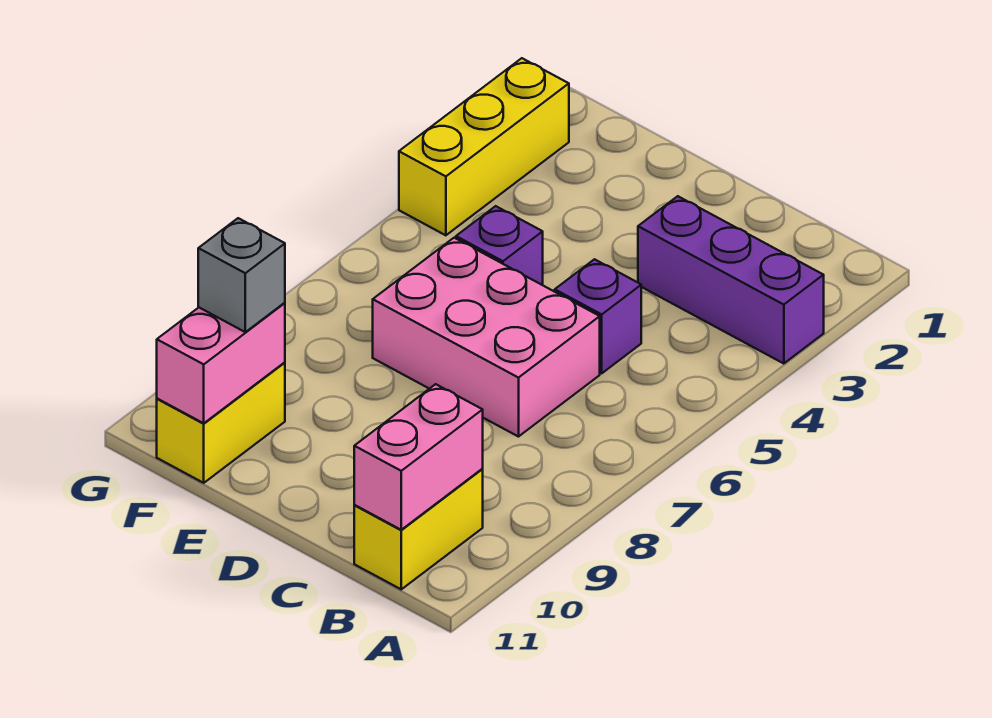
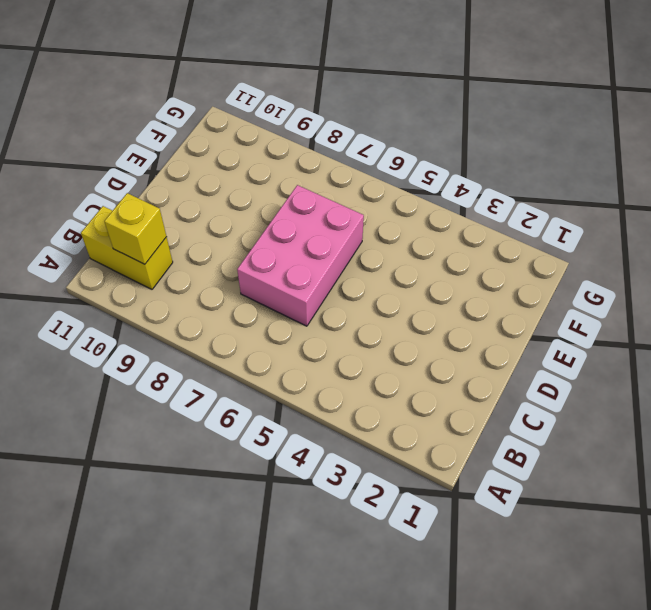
yellow brick B10 level 2 -> pink brick B10:B11 level 2
none -> purple brick A3:C3 level 1
none -> purple brick C5 level 1

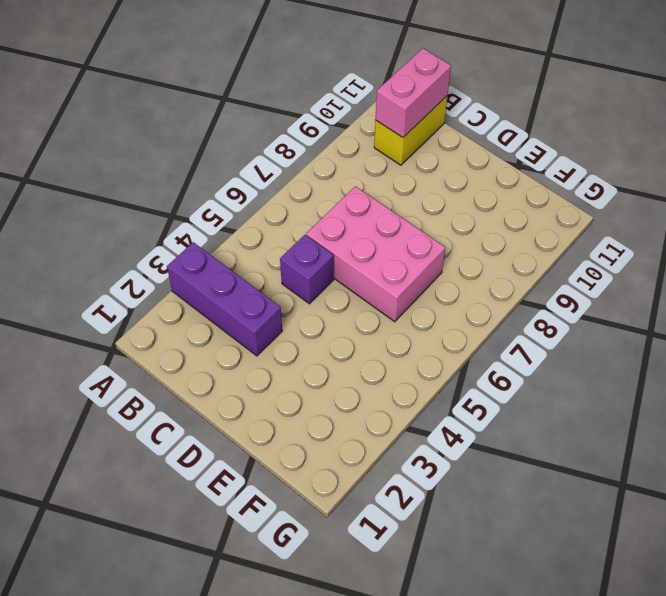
none -> purple brick E5 level 1
none -> yellow brick F10:F11 level 1

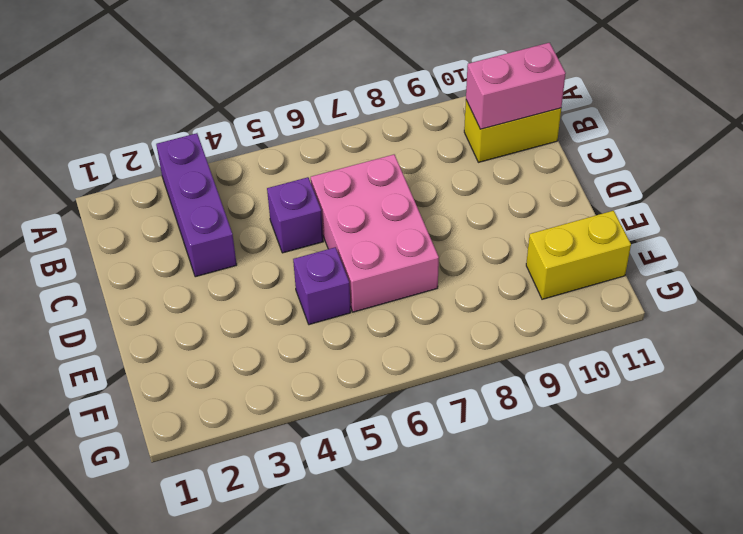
none -> yellow brick G2:G4 level 1
none -> pink brick F10:F11 level 2

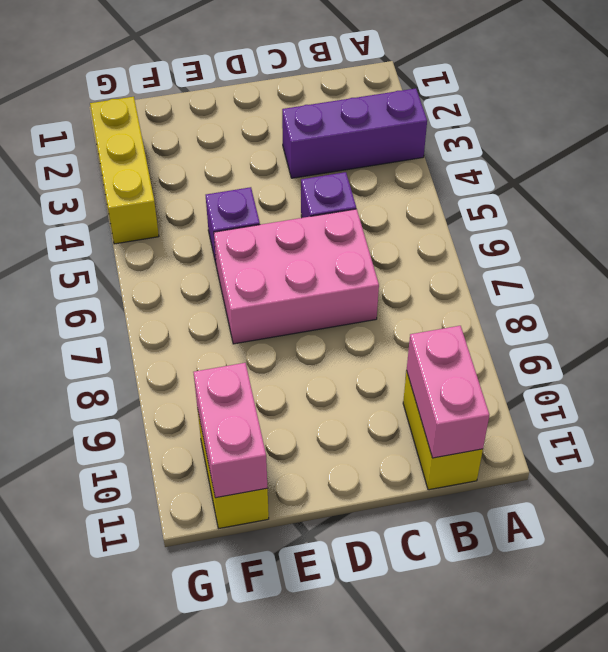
none -> grey brick F10 level 3

